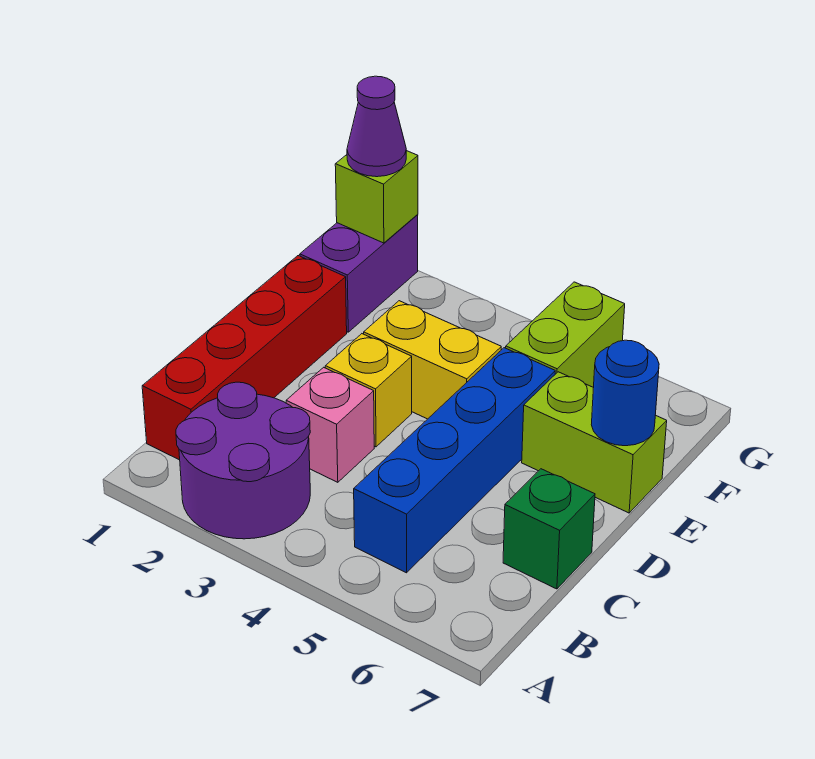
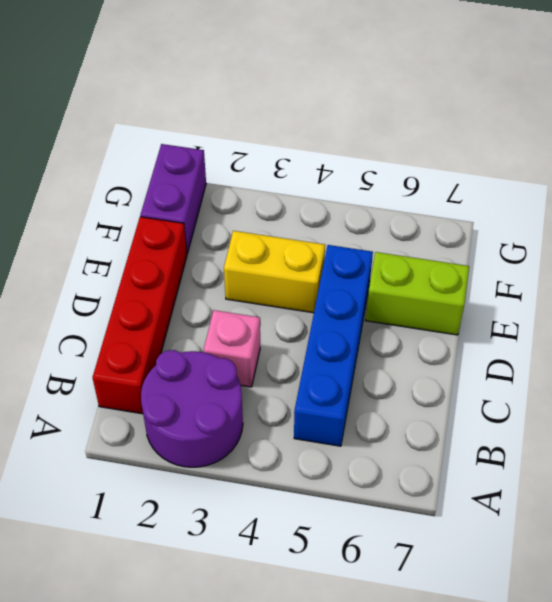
none -> green brick C7 level 1
none -> yellow brick D3 level 1
none -> lime brick F5:G5 level 1

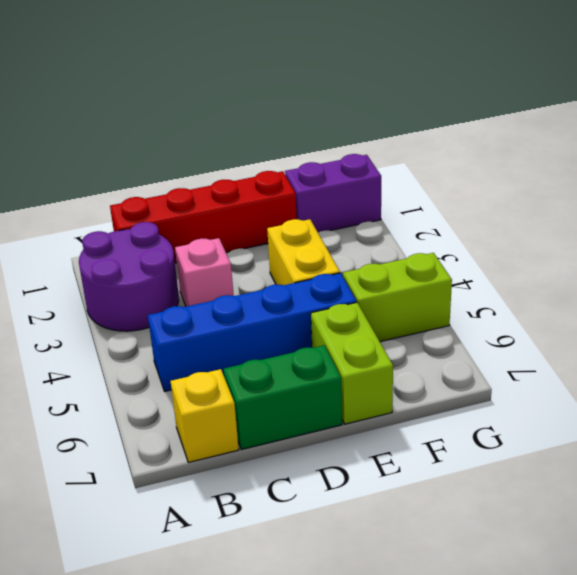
yellow brick B7 level 1 -> yellow brick D3 level 1
green brick C7:D7 level 1 -> green brick C7 level 1
none -> blue round brick E7 level 2
none -> lime brick G1 level 2
none -> purple cone G1 level 3

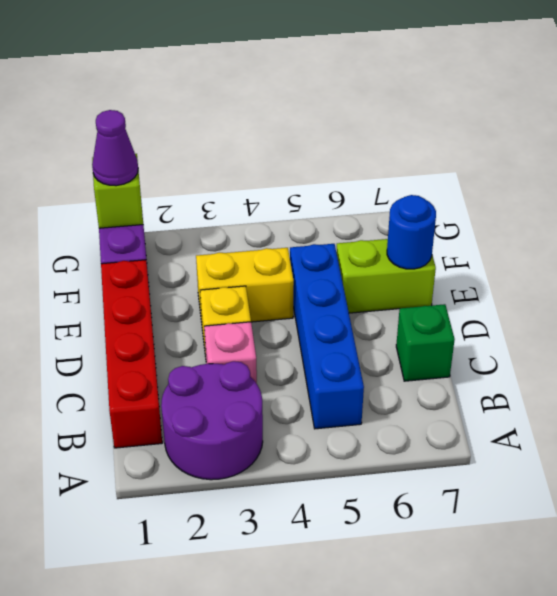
none -> lime brick F5:G5 level 1

